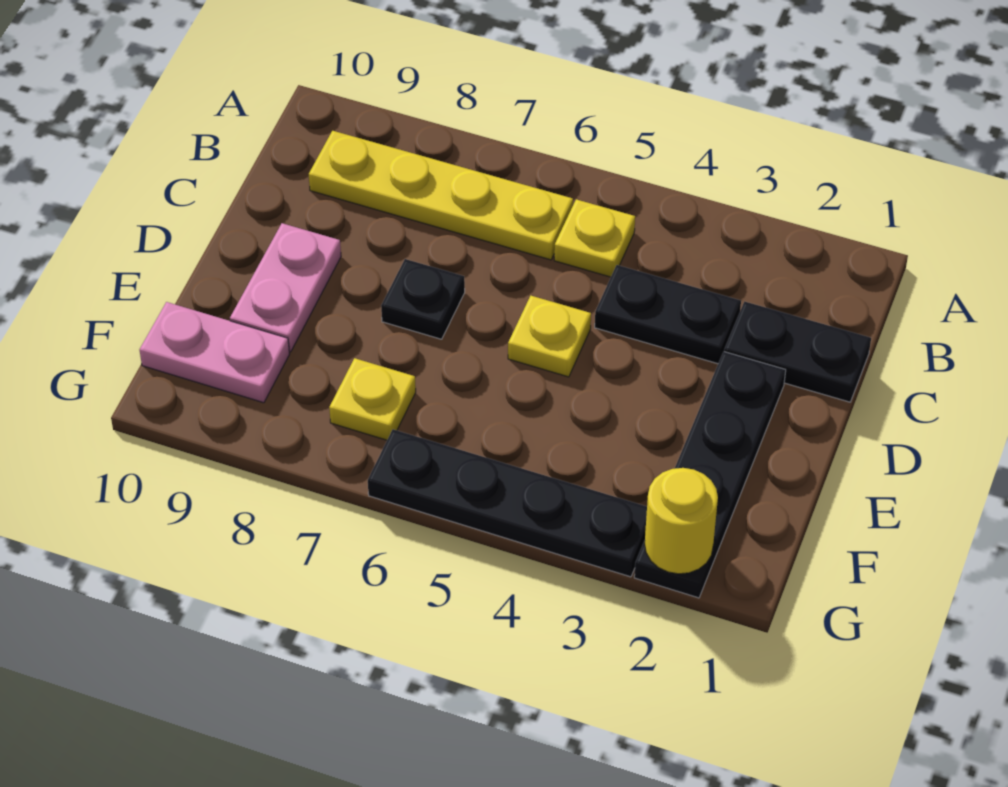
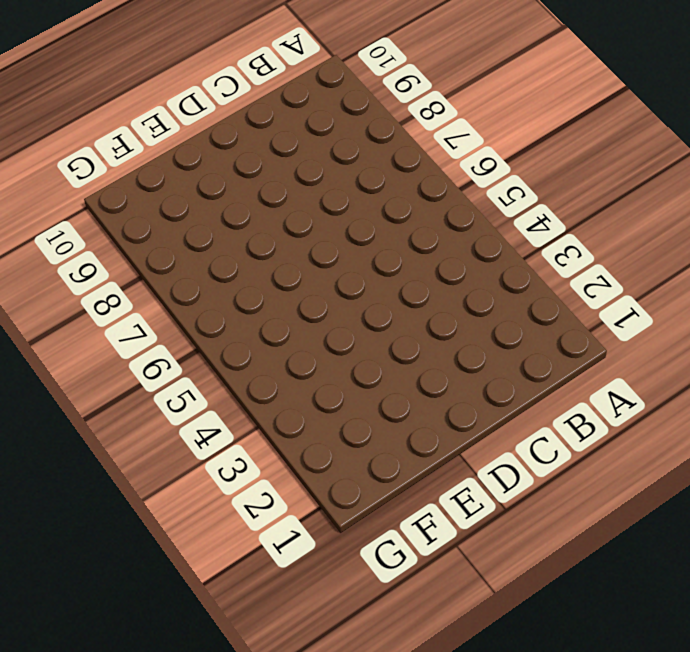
none -> yellow plate B5 level 1
none -> yellow plate B6:B9 level 1
none -> black plate C1:C2 level 1

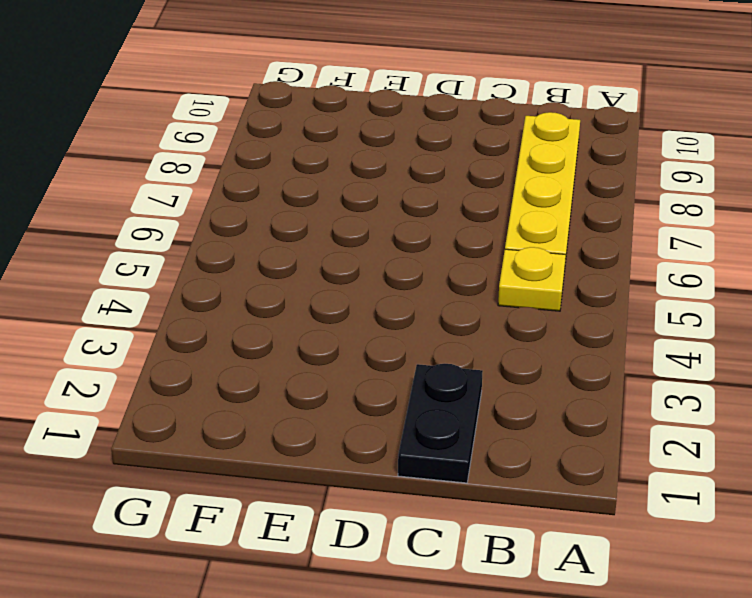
none -> black plate C3:C4 level 1
none -> black plate D2:G2 level 1
none -> yellow plate D5 level 1

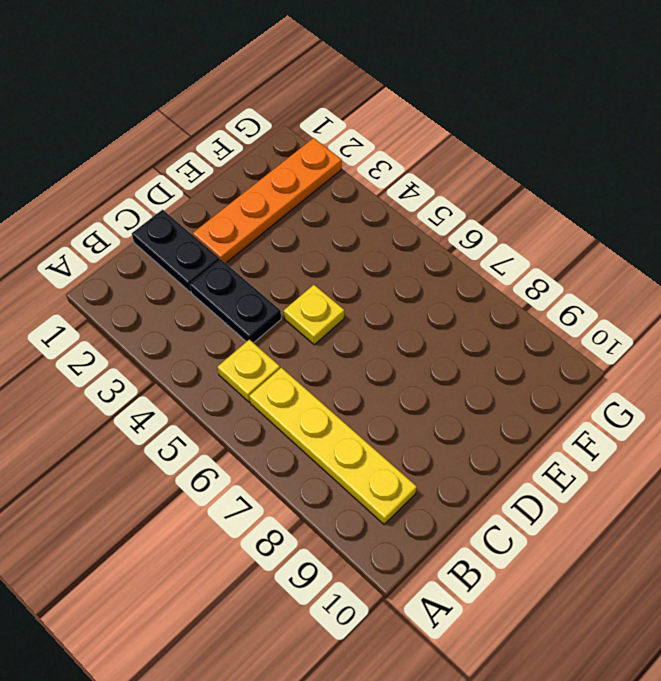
orange plate D2:G2 level 1 -> black plate D2:G2 level 1
none -> black plate D7 level 1
none -> pink plate D9:E9 level 1
none -> yellow plate F7 level 1

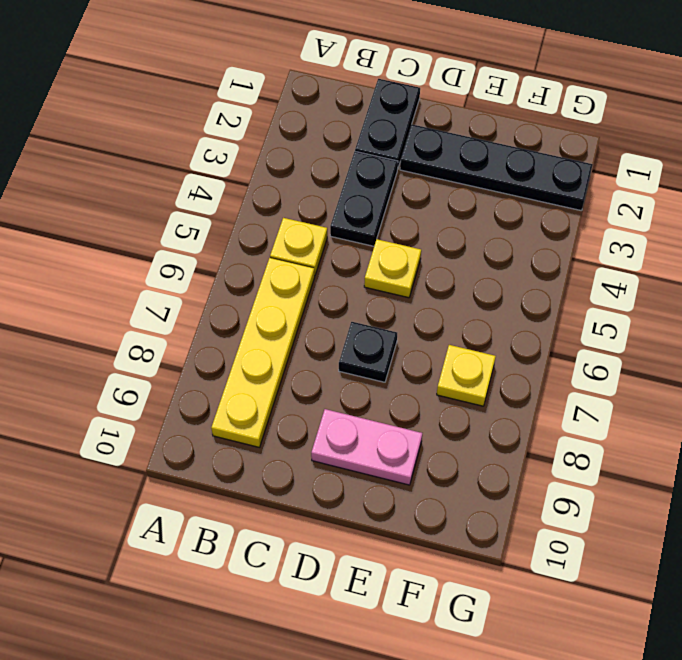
none -> pink plate F9:F10 level 1
none -> black plate G3:G6 level 1
none -> yellow round brick G2 level 2

